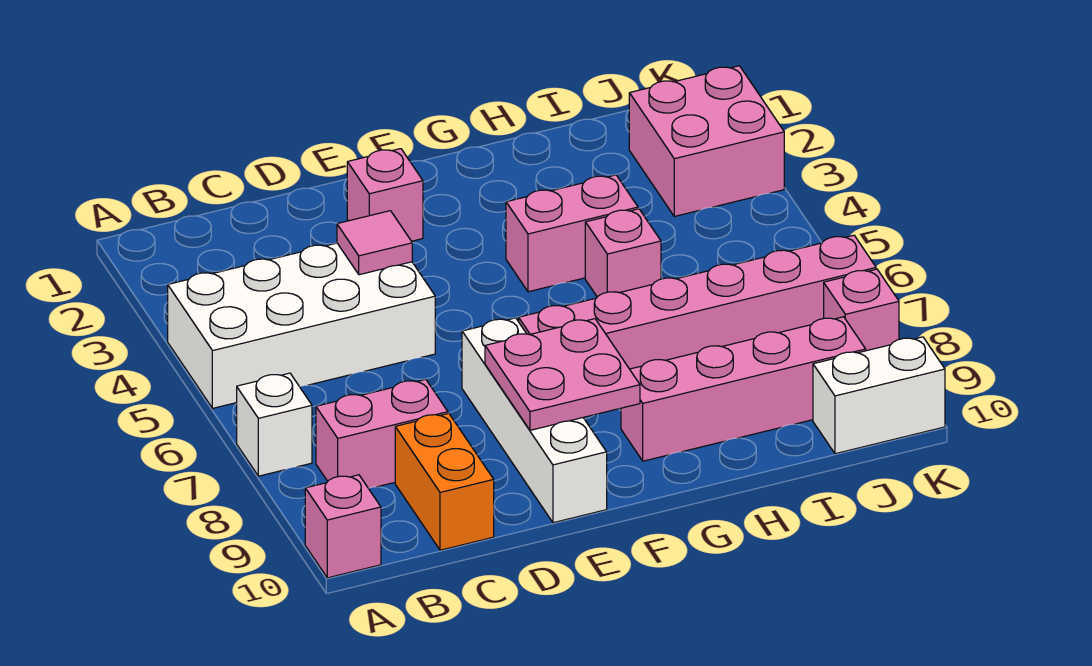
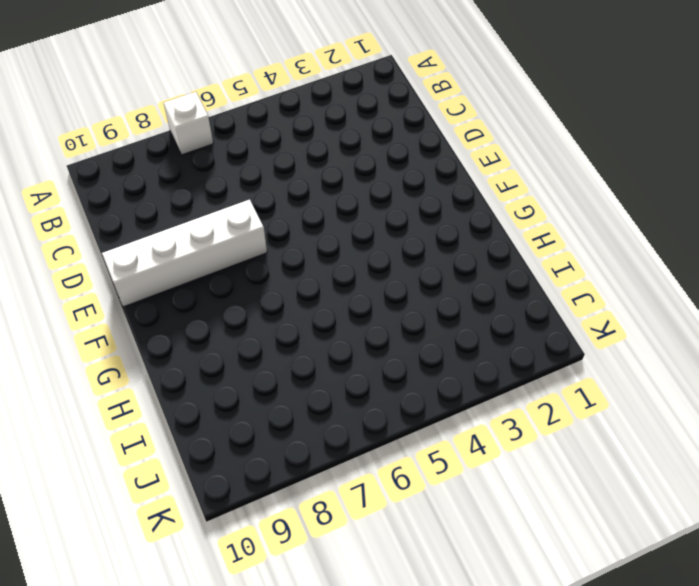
none -> white brick A4:D5 level 1
none -> pink brick A10 level 1
none -> pink brick B8:C8 level 1

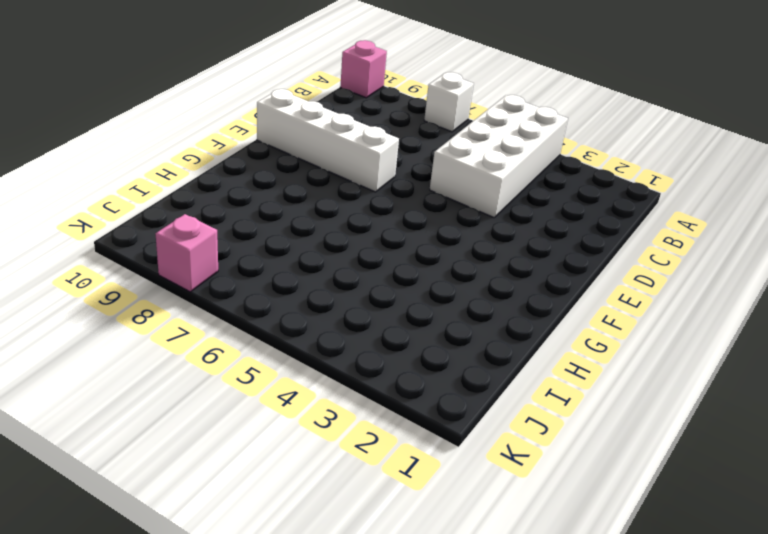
none -> pink brick B8:C8 level 1
none -> orange brick C9:C10 level 1
none -> pink brick E2 level 1

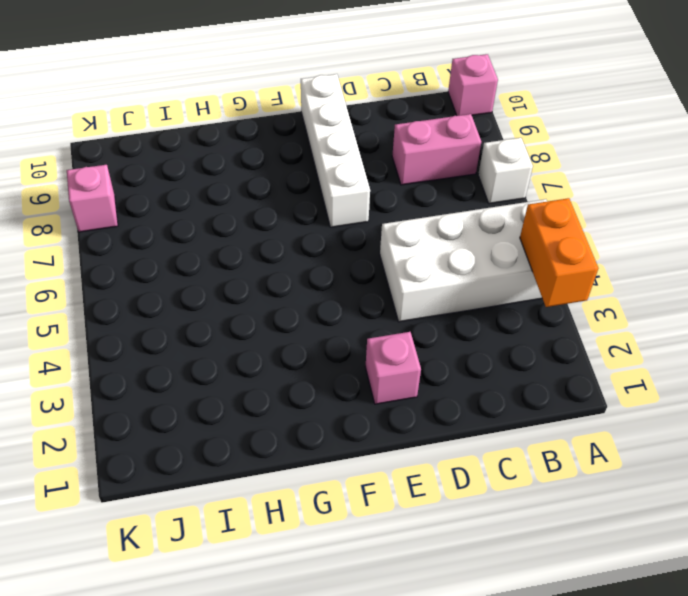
orange brick A3:A4 level 2 -> orange brick C9:C10 level 1
none -> pink brick F7:K7 level 1
none -> pink brick G4:H4 level 1
none -> pink brick G9:J9 level 1

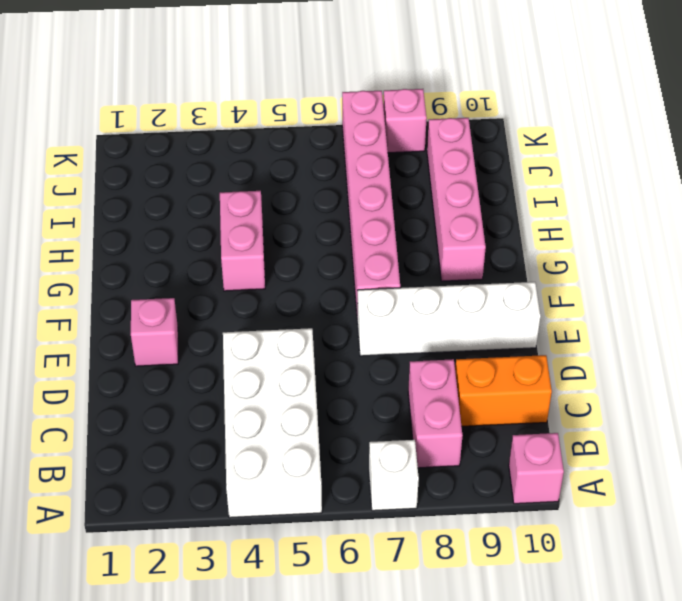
none -> pink brick H5 level 1
none -> pink brick J2:K3 level 1
none -> white brick J10:K10 level 1

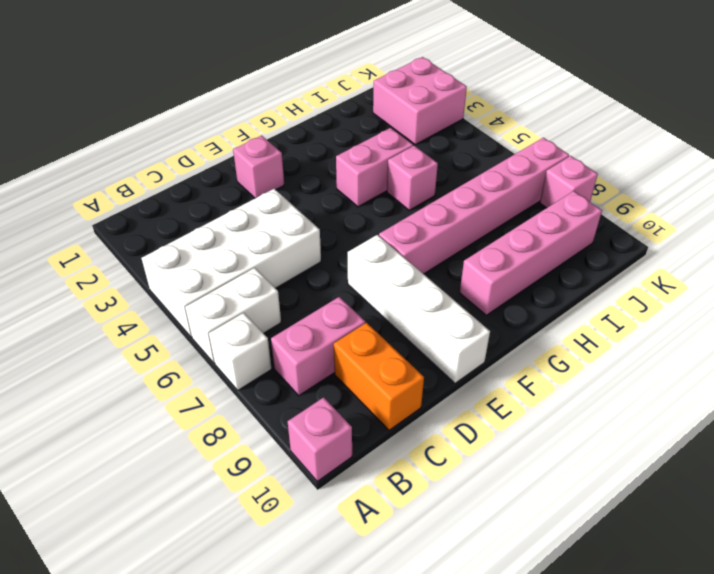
white brick A6:B6 level 1 -> white brick J10:K10 level 1
none -> pink tile D4 level 2
none -> pink plate E8:F9 level 2

